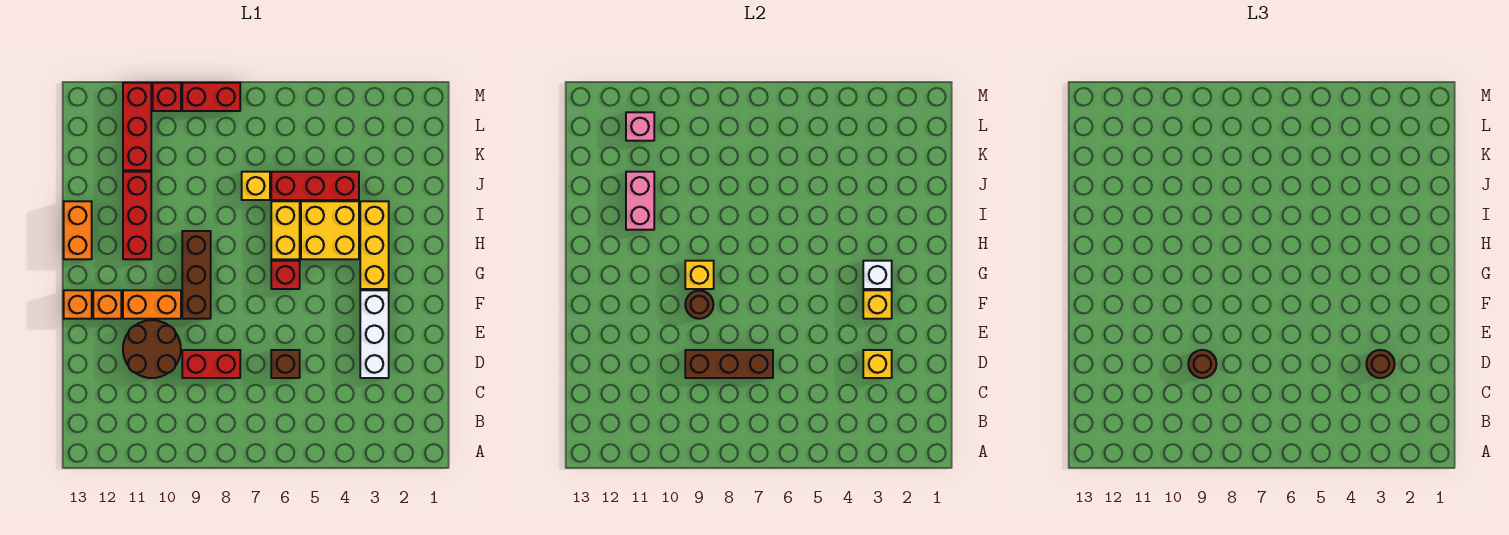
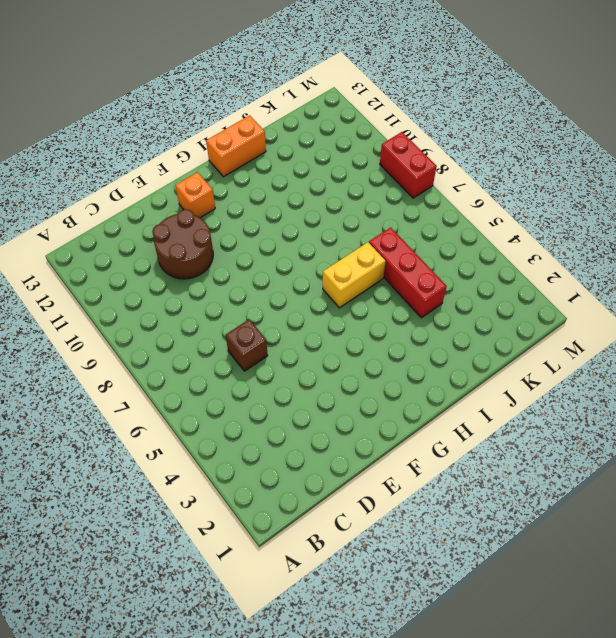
none -> white brick D3:F3 level 1
none -> red brick D8:D9 level 1
none -> brown brick F9:H9 level 1

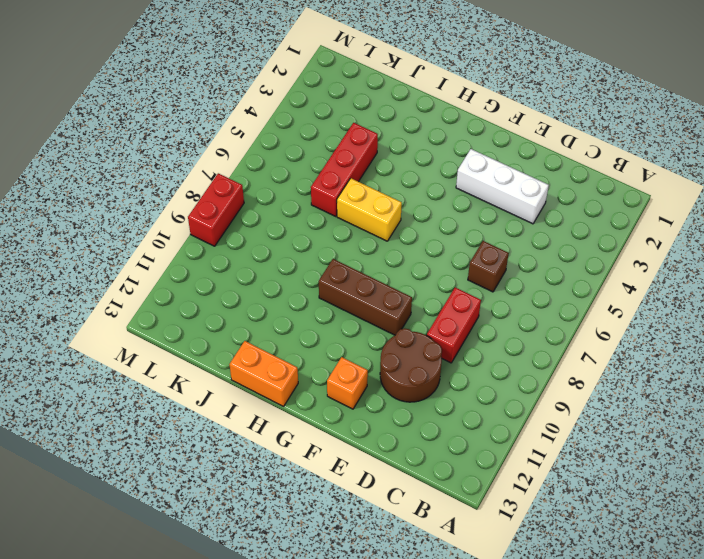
none -> orange brick F10:F11 level 1
none -> orange brick F13 level 1
none -> yellow brick G3:I3 level 1

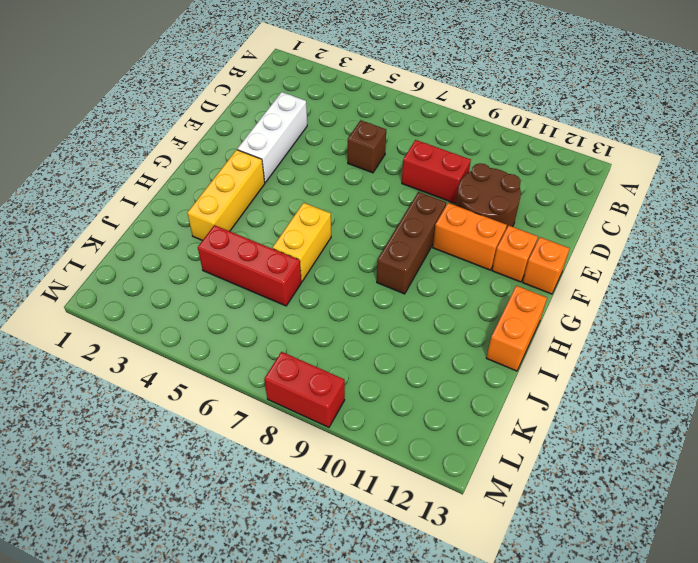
none -> red brick G6 level 1
none -> yellow brick H4:I5 level 1
none -> red brick H11:J11 level 1

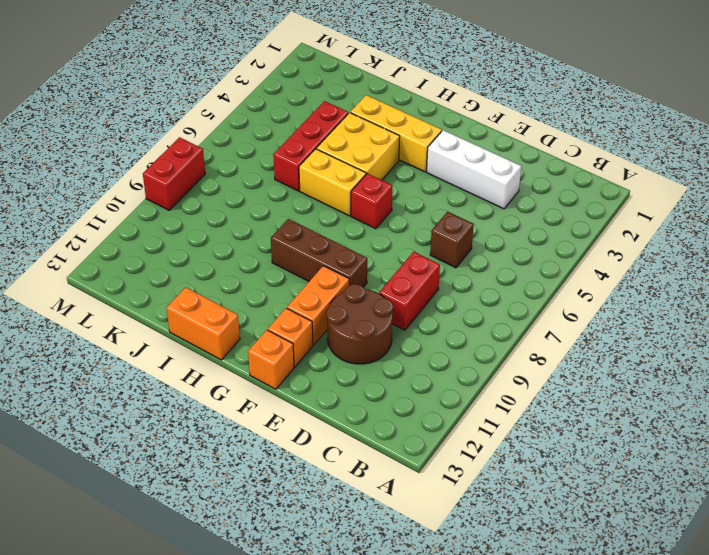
none -> red brick H11:J11 level 1
none -> yellow brick J7 level 1
none -> red brick K11:M11 level 1

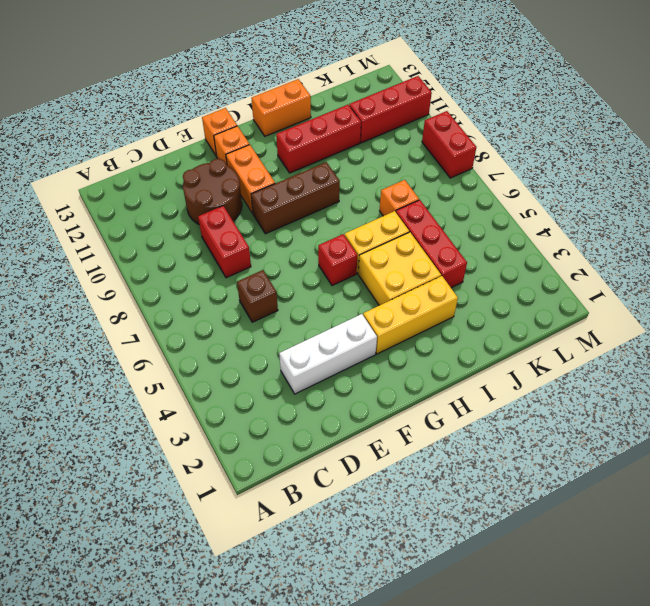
orange brick J7 level 1 -> yellow brick J7 level 1
none -> red brick M10 level 1
none -> yellow brick D3 level 2
none -> brown brick D7:D9 level 2

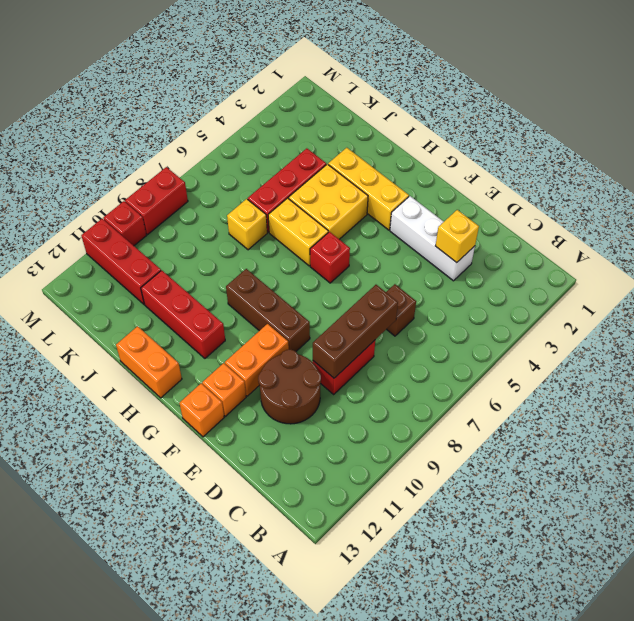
none -> yellow brick F3 level 2
none -> brown round brick F9 level 2
none -> white brick G3 level 2

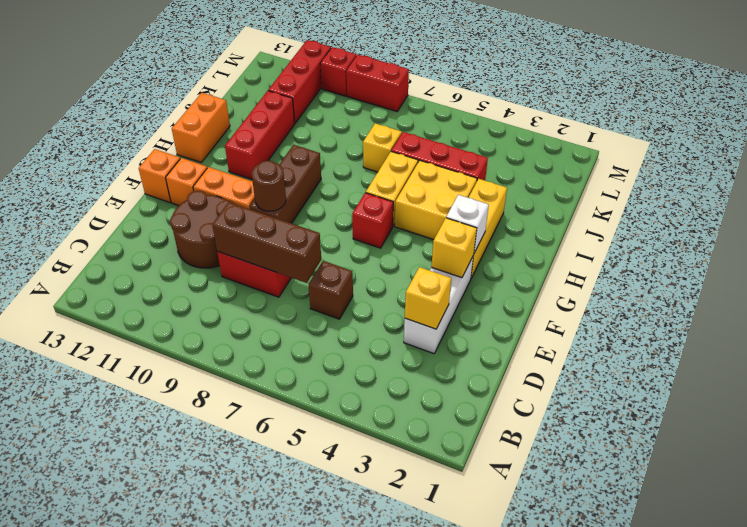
none -> yellow brick G9 level 2
none -> pink brick I11:J11 level 2
none -> pink brick L11 level 2

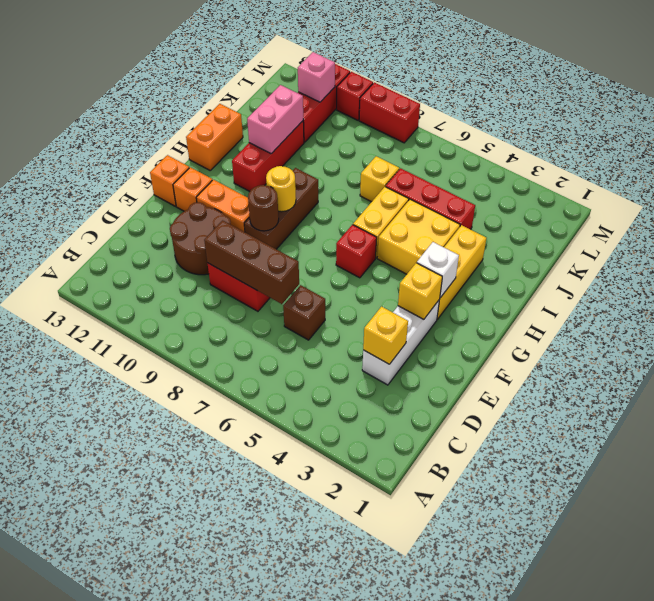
yellow round brick G9 level 2 -> yellow brick G9 level 2
none -> brown round brick D3 level 3
none -> brown round brick D9 level 3

